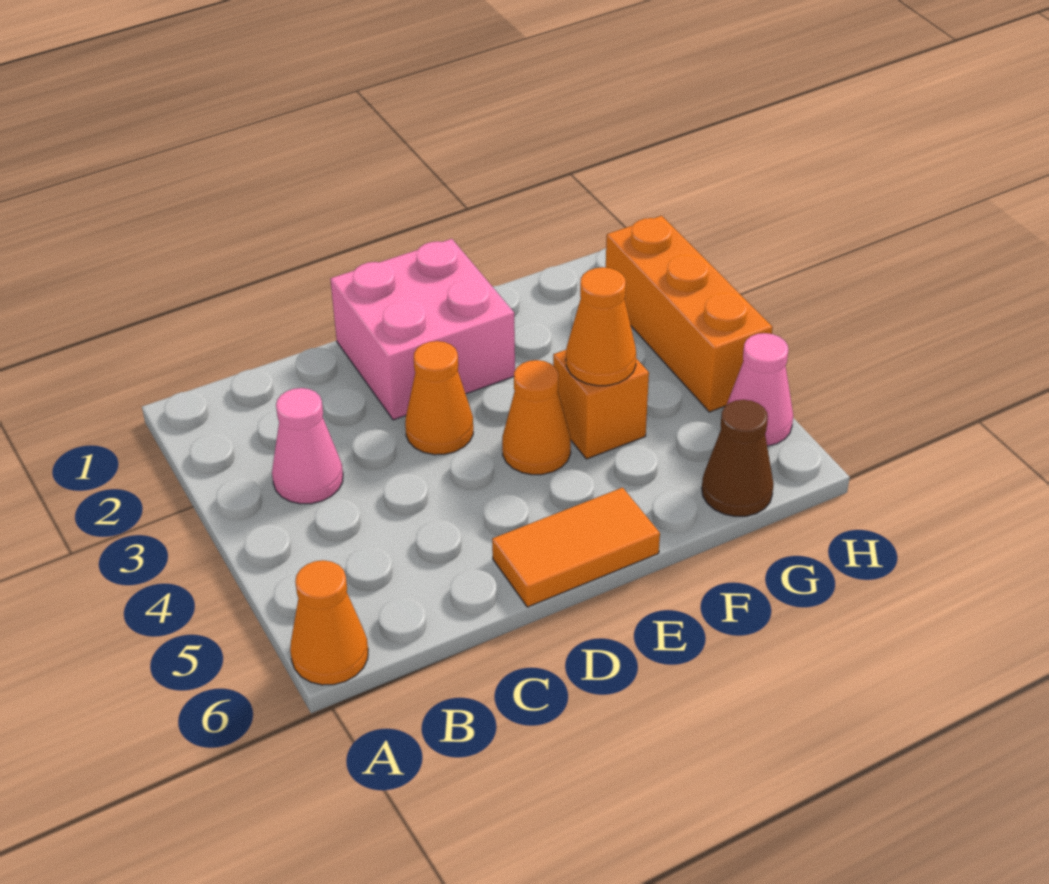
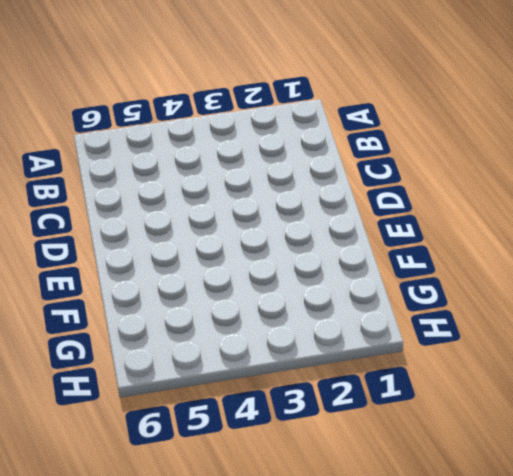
none -> orange cone A6 level 1
none -> pink cone B3 level 1

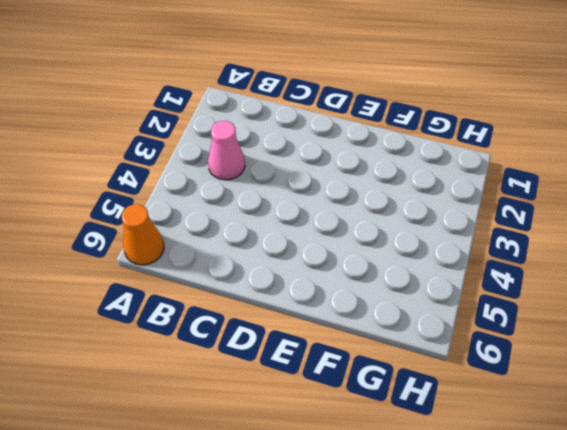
none -> pink brick D1:E2 level 1
none -> orange cone D3 level 1

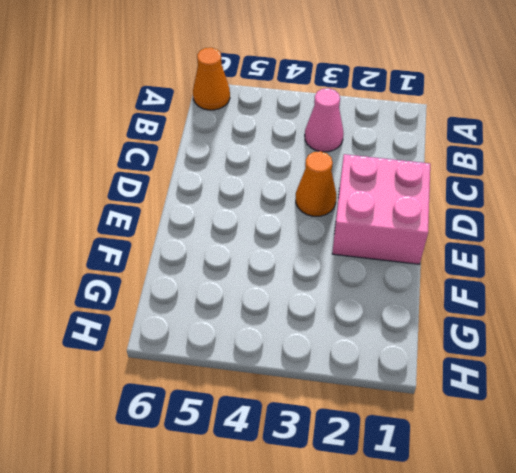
none -> orange tile D6:E6 level 1
none -> orange cone E4 level 1

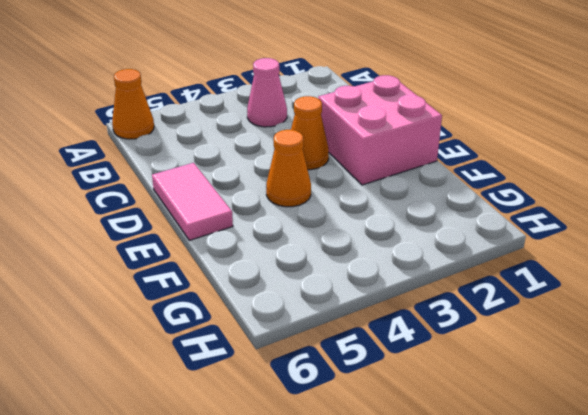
pink tile D6:E6 level 1 -> orange tile D6:E6 level 1
none -> orange brick F4 level 1
none -> brown cone G6 level 1

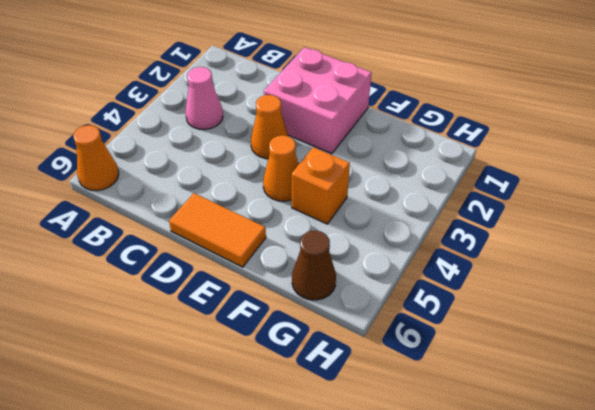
none -> orange brick H2:H4 level 1
none -> pink cone H5 level 1

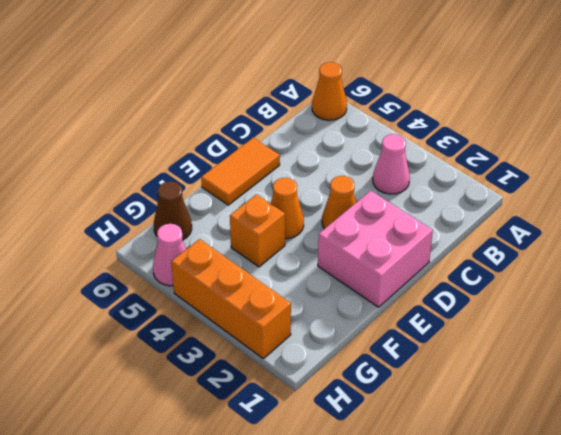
none -> orange cone F4 level 2

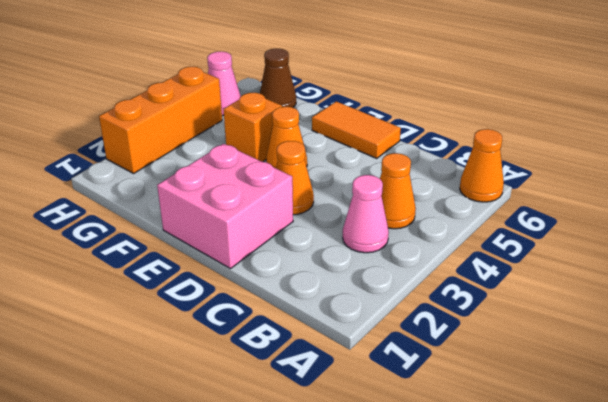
orange cone B4 level 1 -> orange cone F4 level 2

